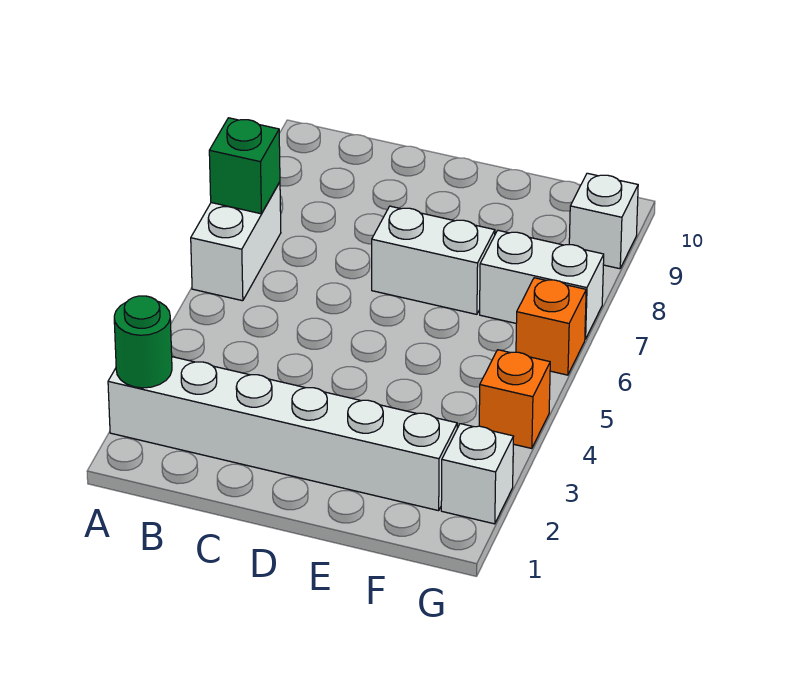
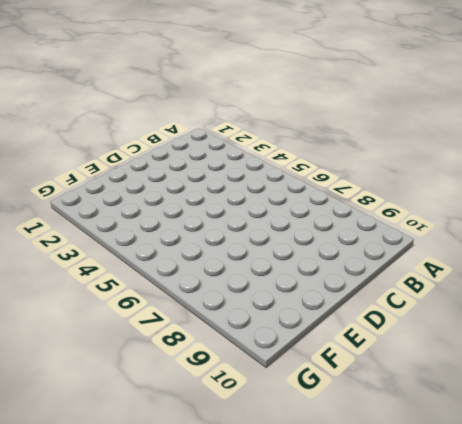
none -> white brick A2:F2 level 1
none -> white brick A6:A7 level 1

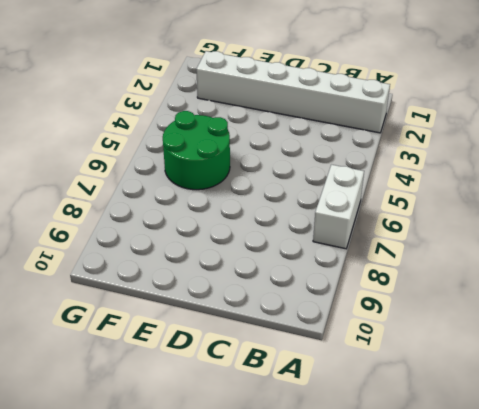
green round brick E5:F6 level 1 -> none
none -> white brick D7:E7 level 1
none -> white brick F7:G7 level 1

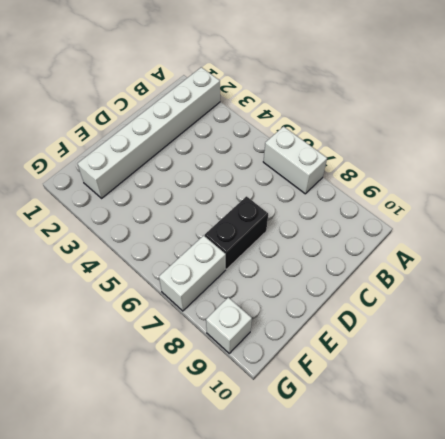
black brick D7:E7 level 1 -> white brick D7:E7 level 1
none -> white brick G2 level 1
none -> orange brick G4 level 1

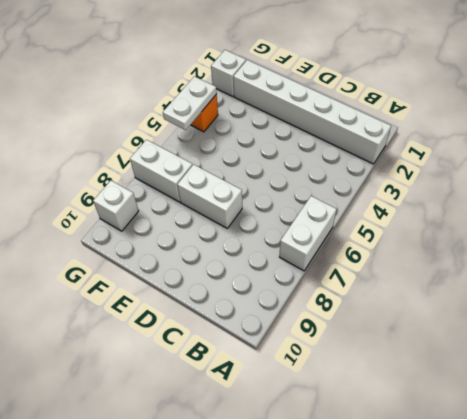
white plate G4:G5 level 2 -> none
none -> orange brick G6 level 1
none -> green round brick A2 level 2

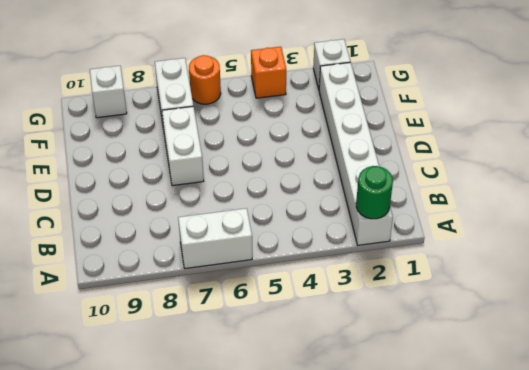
orange round brick G6 level 1 -> orange brick G6 level 1
none -> green brick A7 level 2

